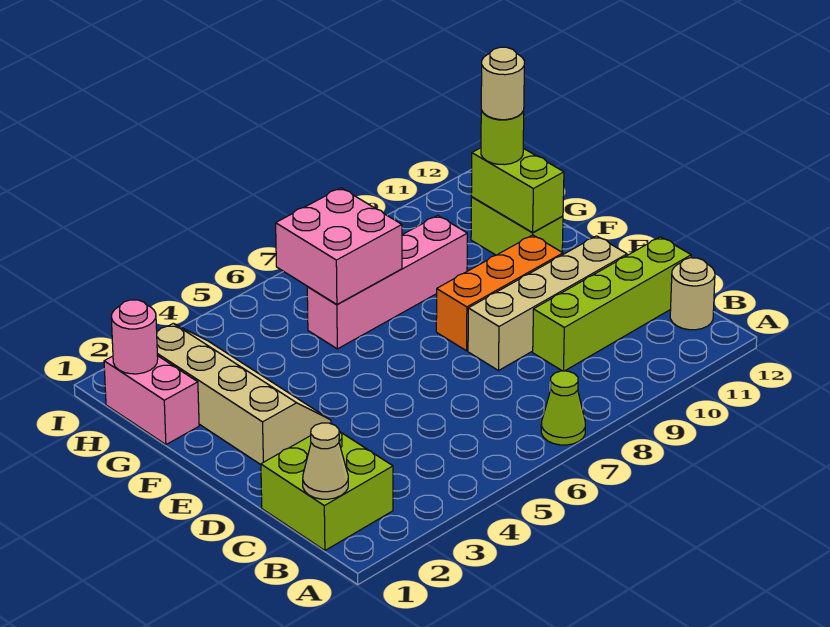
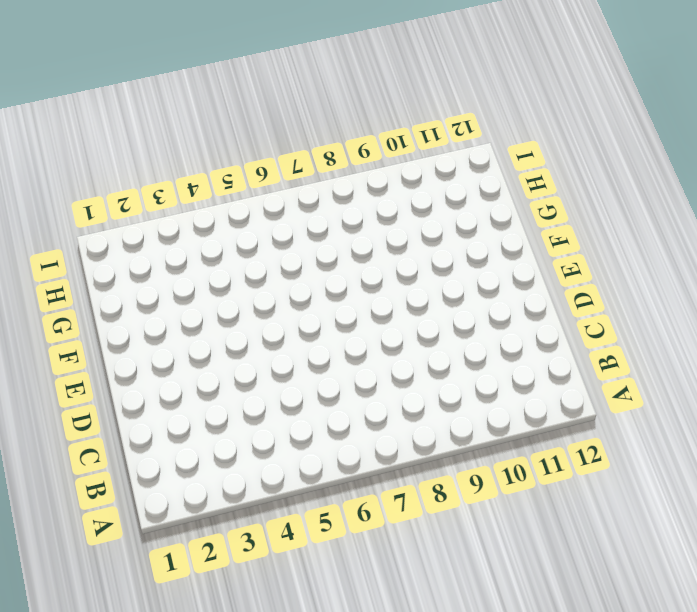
none -> lime cone A7 level 1
none -> lime brick B1:C2 level 1
none -> tan round brick B12 level 1

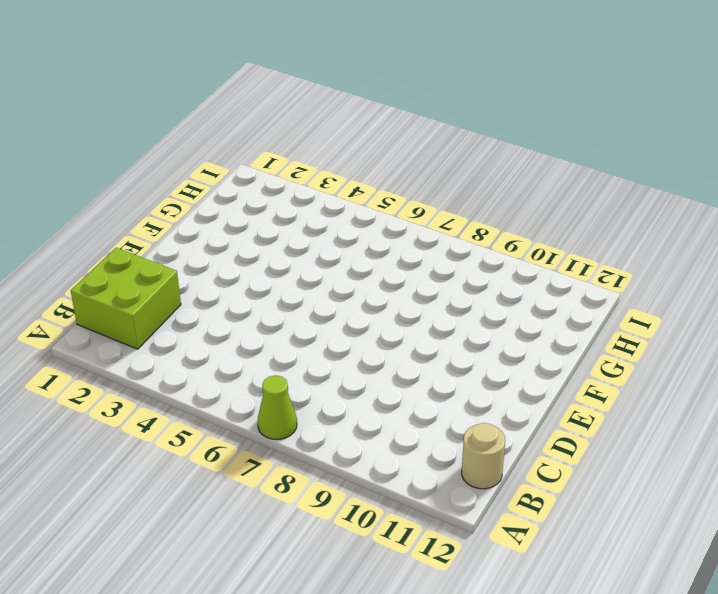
none -> lime brick C9:C12 level 1
none -> tan brick D8:D11 level 1
none -> tan slope E2:H3 level 1 top 2

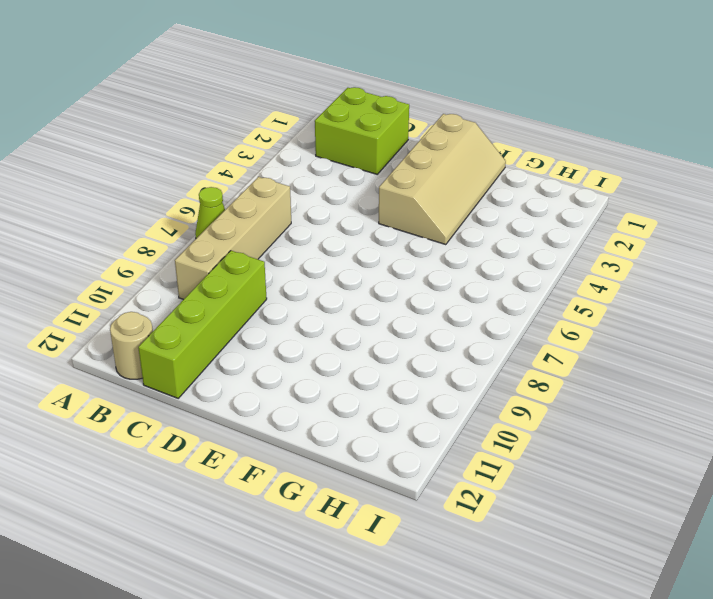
tan brick B6:B9 level 1 -> tan brick D8:D11 level 1
tan slope E1:F4 level 1 top E -> tan slope E2:H3 level 1 top 2
none -> orange brick E8:E10 level 1
none -> lime brick F11:G11 level 1
none -> pink brick G1:H1 level 1

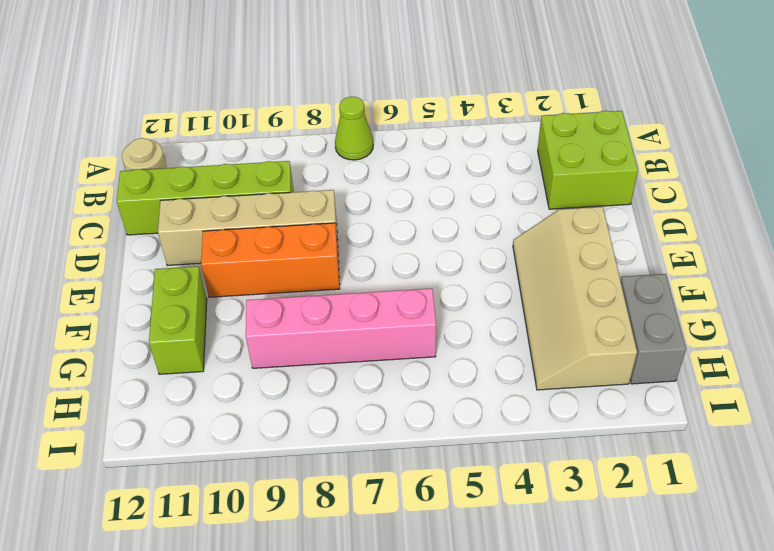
grey brick G1:H1 level 1 -> pink brick G1:H1 level 1
none -> tan cone B1 level 2
none -> lime brick F11:G11 level 2
none -> pink brick G6:H7 level 2

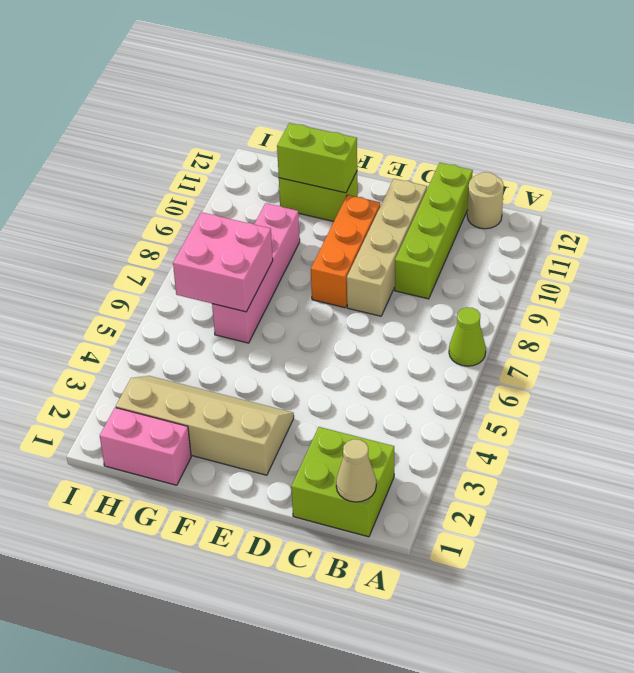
none -> pink round brick H1 level 2
none -> lime round brick G11 level 3
none -> tan round brick G11 level 4

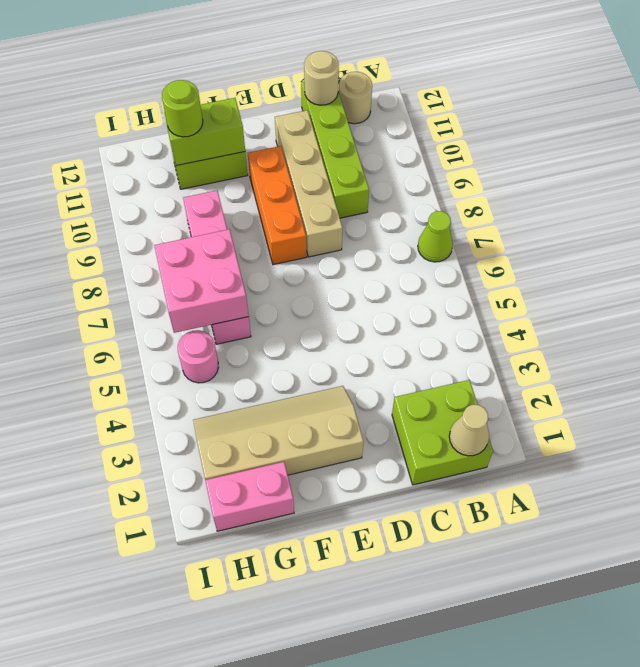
tan round brick C12 level 2 -> tan round brick G11 level 4
pink round brick H5 level 1 -> pink round brick H1 level 2

